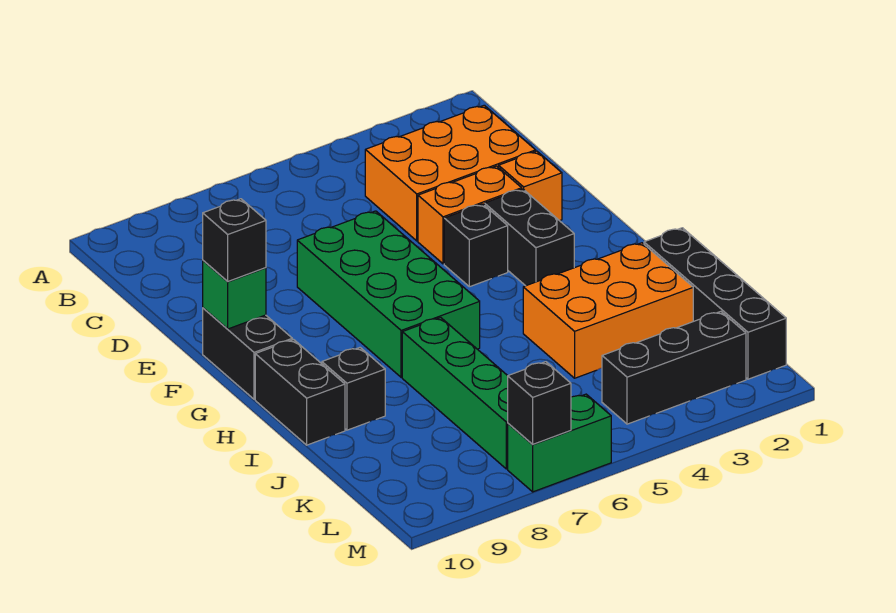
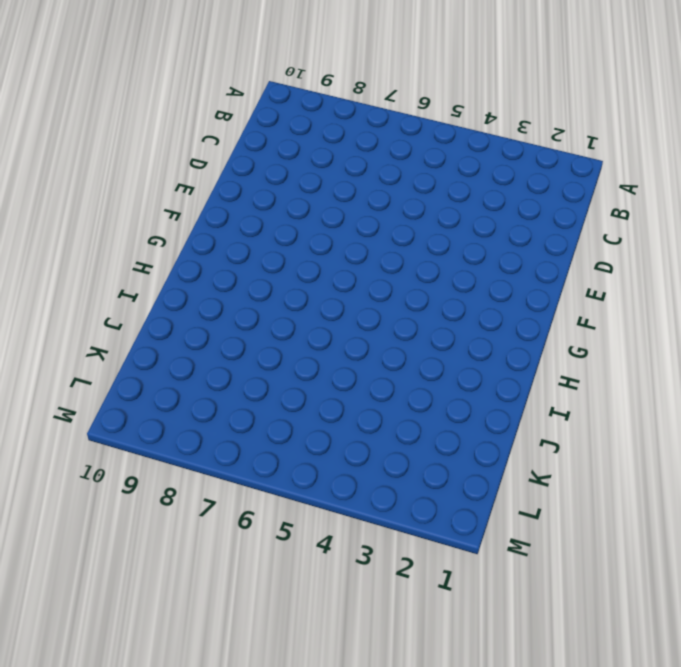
none -> orange brick C2:D4 level 1
none -> orange brick E2 level 1
none -> orange brick E3:E4 level 1

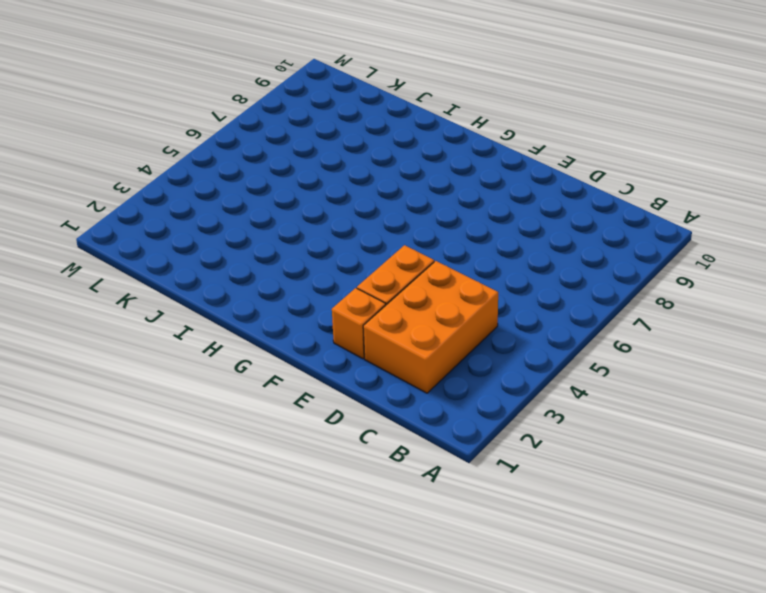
none -> green brick E6:H7 level 1
none -> black brick F3:G3 level 1
none -> black brick F4 level 1

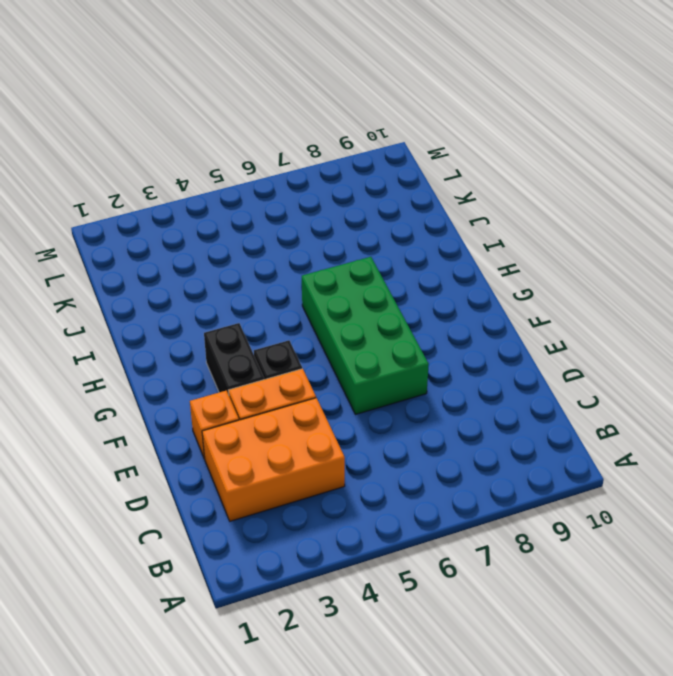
none -> black brick F10:G10 level 1
none -> black brick H10:I10 level 1
none -> black brick I1:L1 level 1

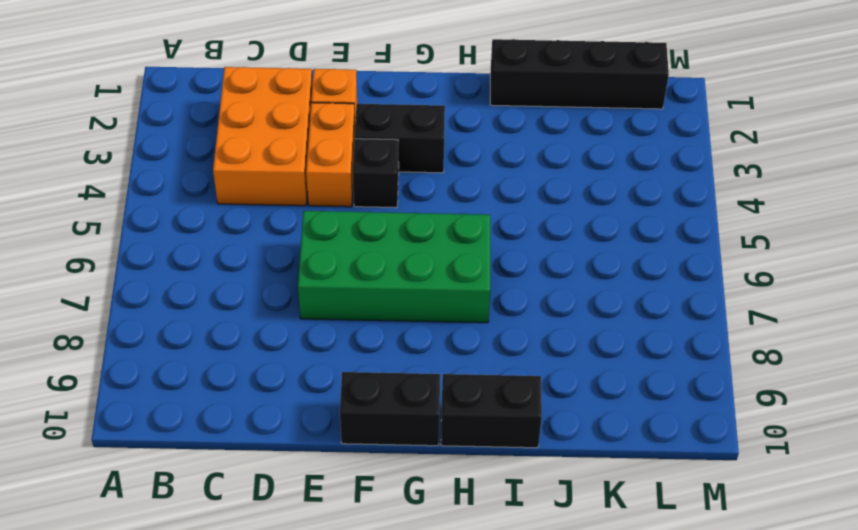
none -> orange brick I2:J4 level 1
none -> green brick I7:L7 level 1
none -> black brick I9 level 1

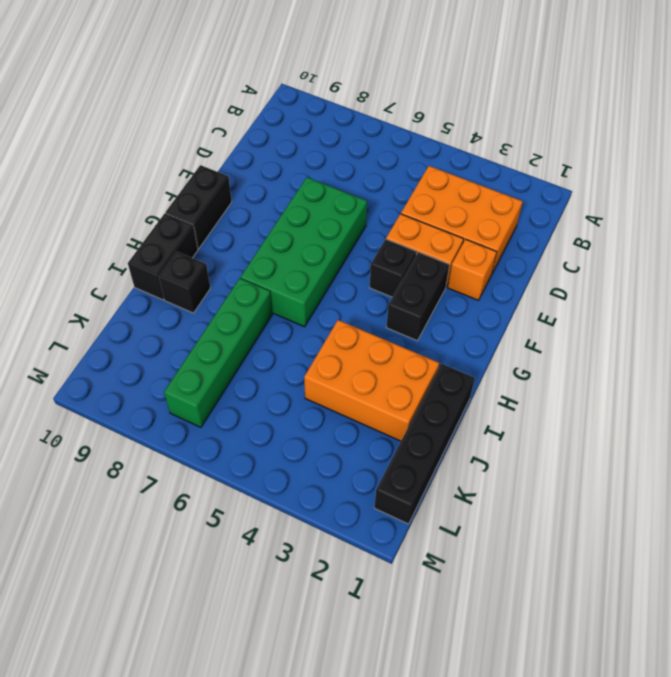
none -> black brick L2:L4 level 1
none -> green brick M6:M7 level 1
none -> green brick F10 level 2

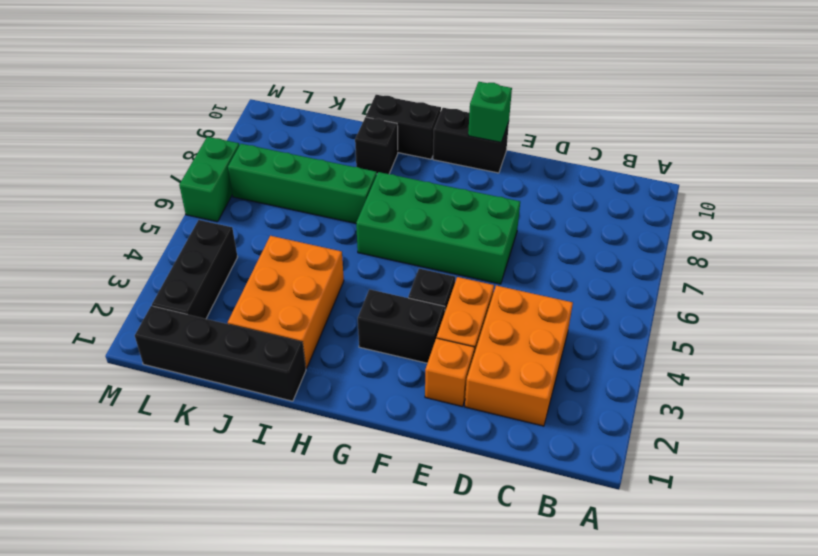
none -> black brick M7 level 2
none -> black brick F10 level 3

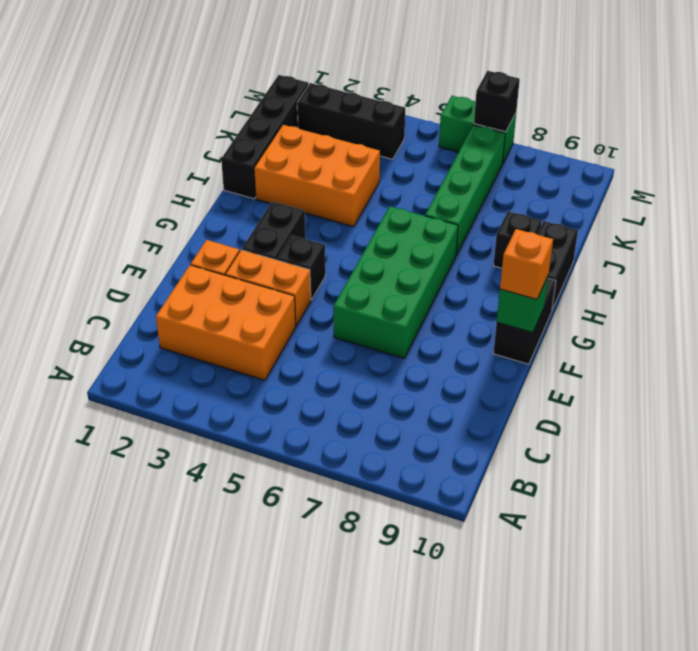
orange brick F10 level 3 -> black brick F10 level 3

